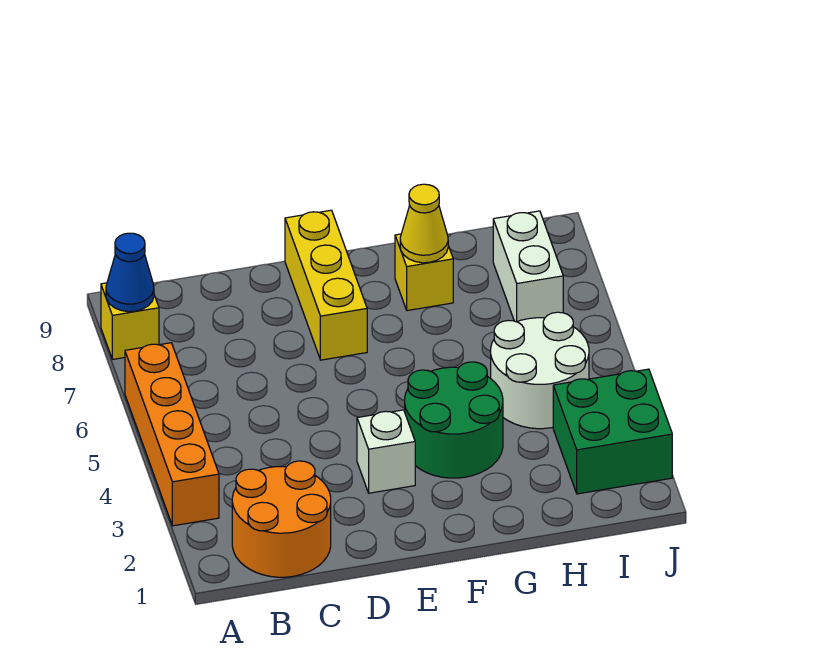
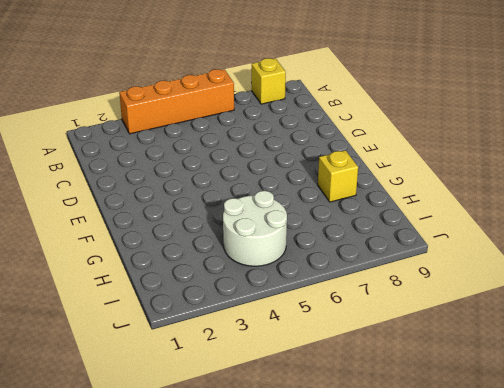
none -> orange round brick B1:C2 level 1
none -> white brick E3 level 1
none -> yellow brick E7:E9 level 1

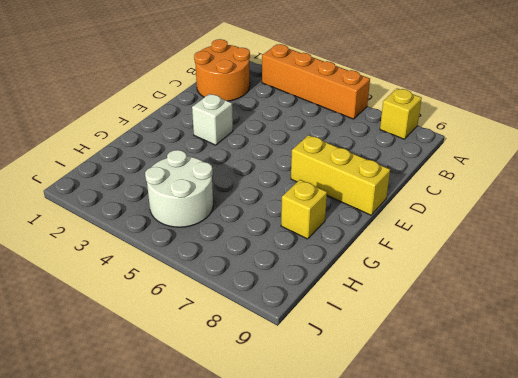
none -> green round brick F3:G4 level 1
none -> green brick I2:J3 level 1
none -> white brick I7:I8 level 1

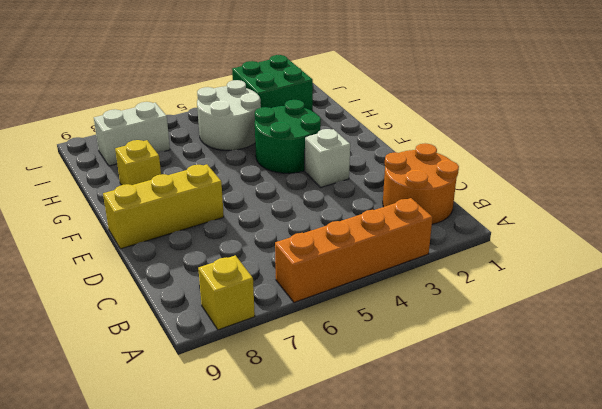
none -> blue cone A8 level 2
none -> yellow cone G8 level 2

